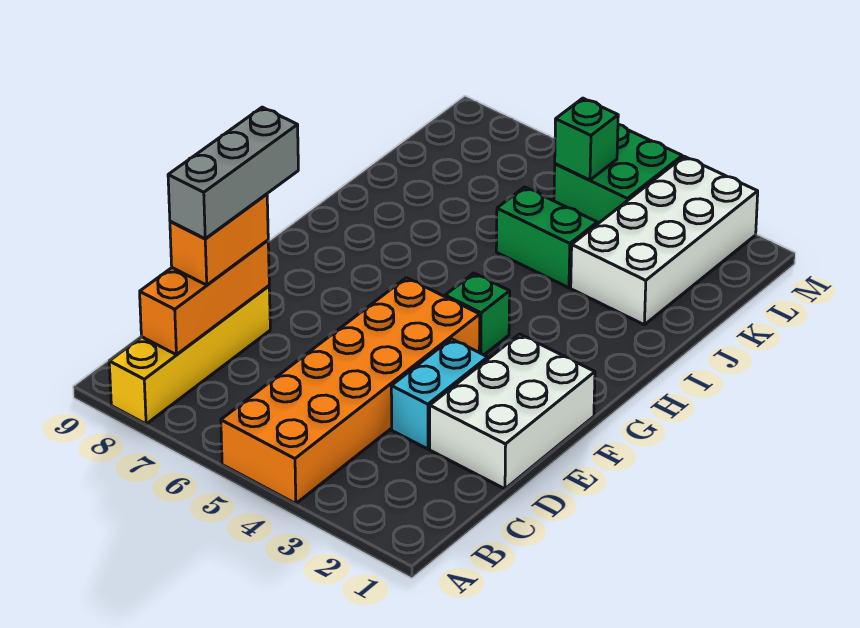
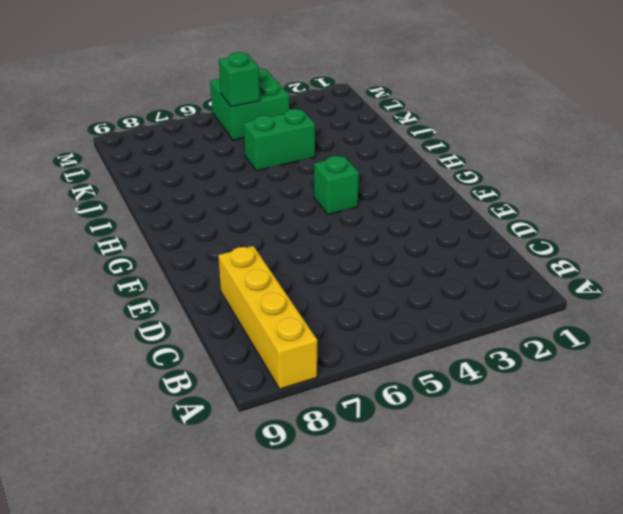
none -> orange brick A4:F5 level 1
none -> white brick D1:F2 level 1
none -> cyan brick D3:E3 level 1

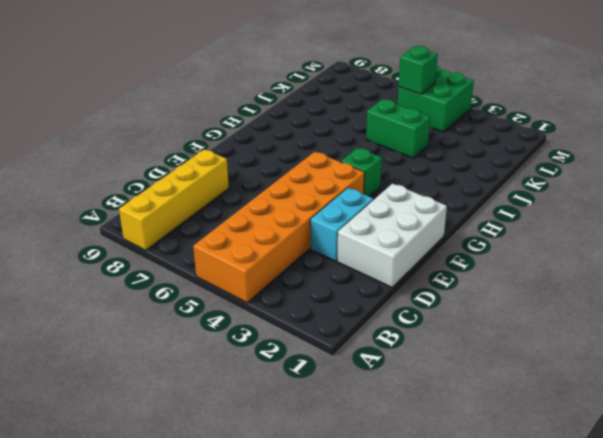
none -> white brick J2:M3 level 1
none -> orange brick B8:D8 level 2
none -> orange brick C8:D8 level 3

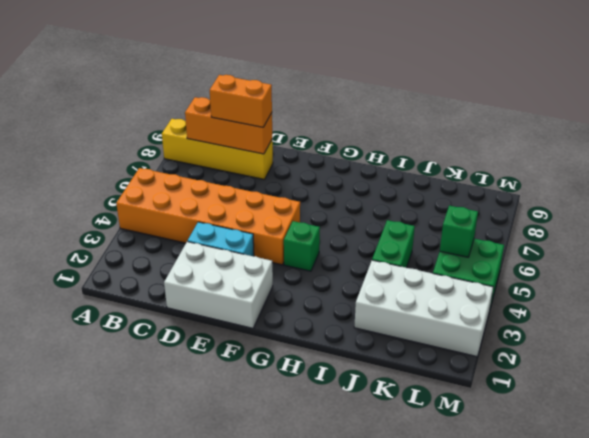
none -> grey brick C8:E8 level 4

